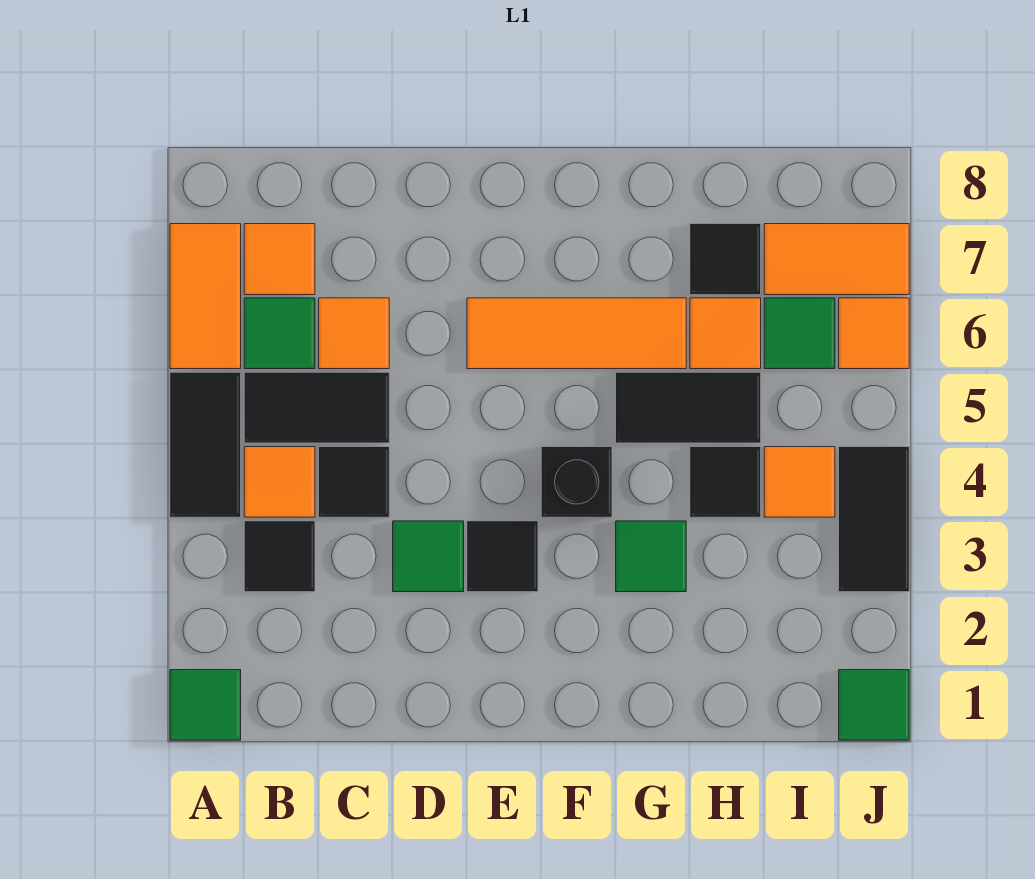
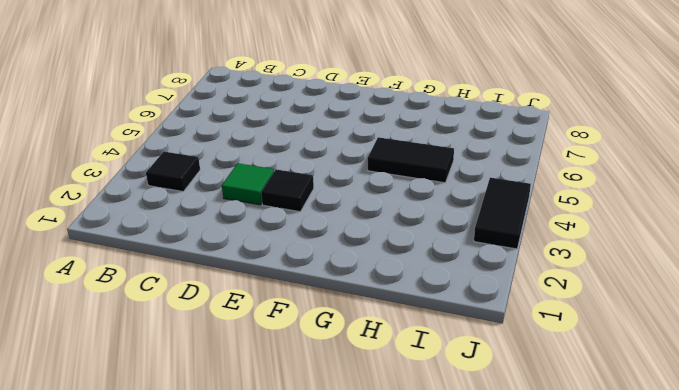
none -> green tile A1 level 1
none -> black tile A4:A5 level 1
none -> orange tile A6:A7 level 1

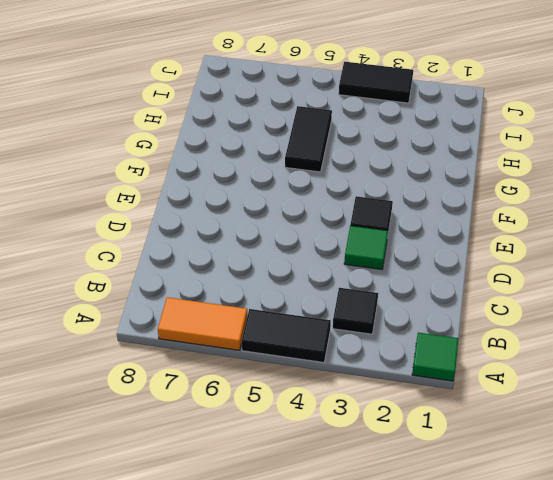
none -> orange tile B4 level 1
none -> black tile B5:C5 level 1
none -> green tile B6 level 1

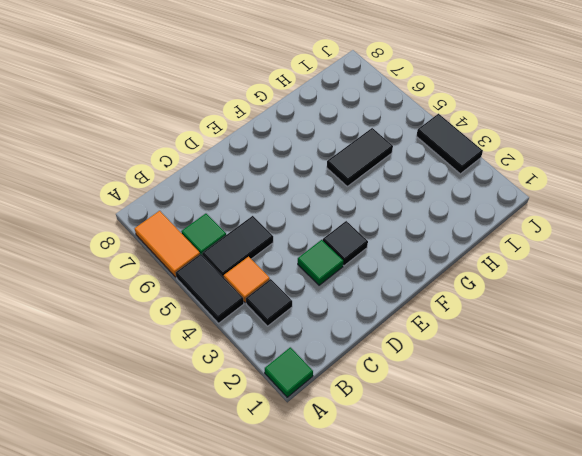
none -> orange tile B7 level 1
none -> black tile C4 level 1
none -> orange tile C6 level 1

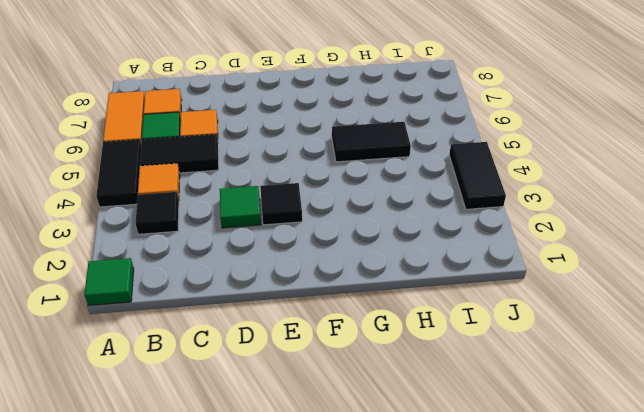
none -> black tile C4 level 1
none -> orange tile E6:G6 level 1
none -> black brick F4 level 1

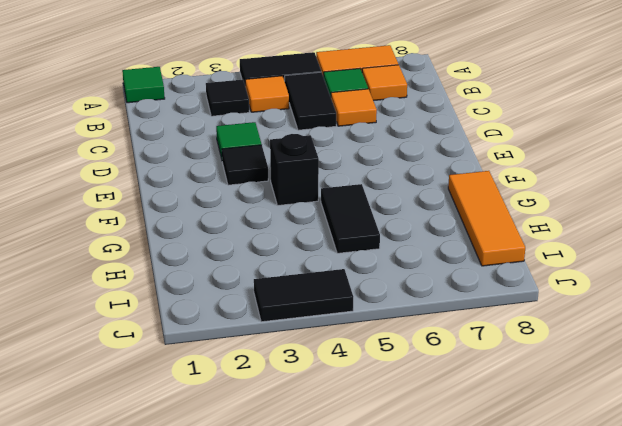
orange tile G8:I8 level 1 -> orange tile E6:G6 level 1
none -> black tile C4 level 1
none -> green tile G3 level 1
none -> black tile H4 level 1

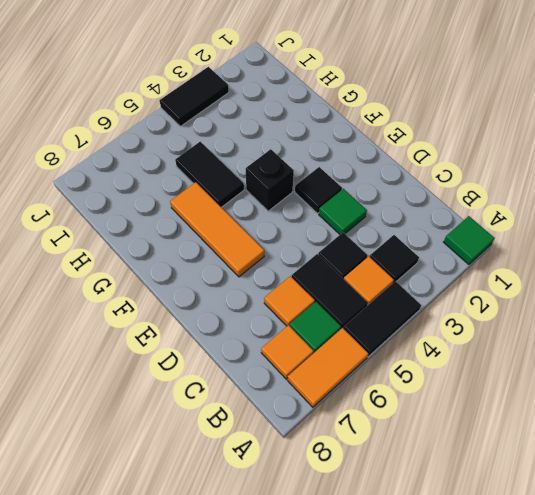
none -> green tile G3 level 1
none -> black tile H4 level 1
none -> orange tile H6 level 1

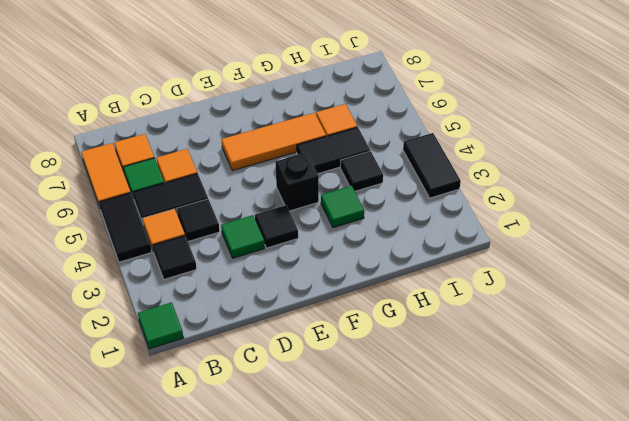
none -> black tile H7 level 1
none -> orange tile I4 level 1
none -> green tile I6 level 1

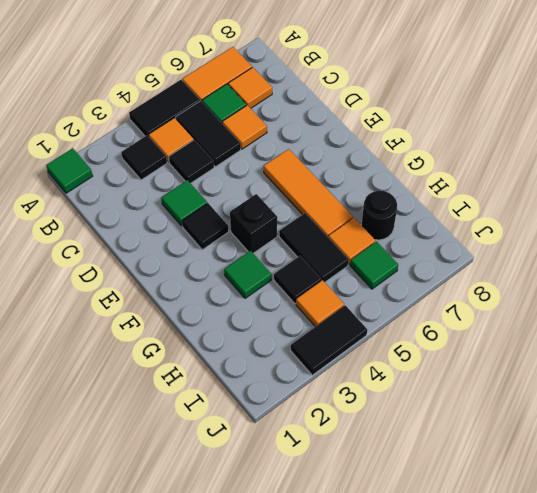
black round brick H7 level 1 -> black tile H7 level 1
none -> orange tile I7:J7 level 1
none -> green tile J1 level 1
none -> orange tile J6 level 1

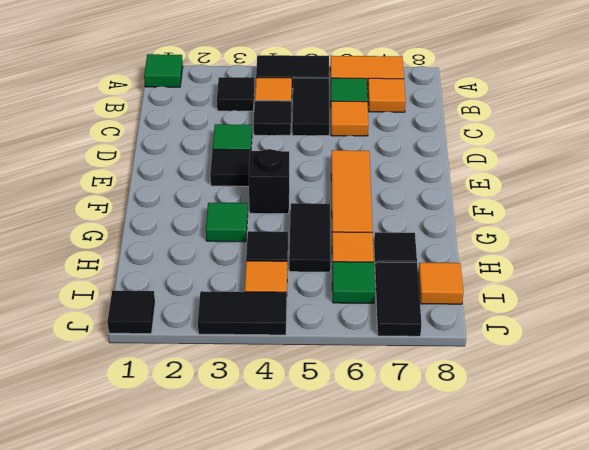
black tile I7:J7 level 1 -> orange tile I7:J7 level 1
orange tile I8 level 1 -> orange tile J6 level 1
black tile J1 level 1 -> green tile J1 level 1

